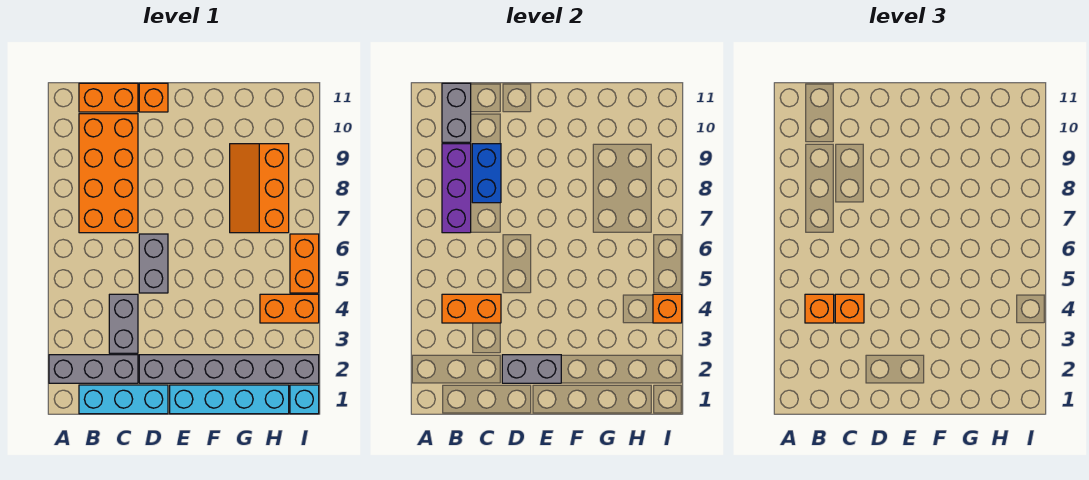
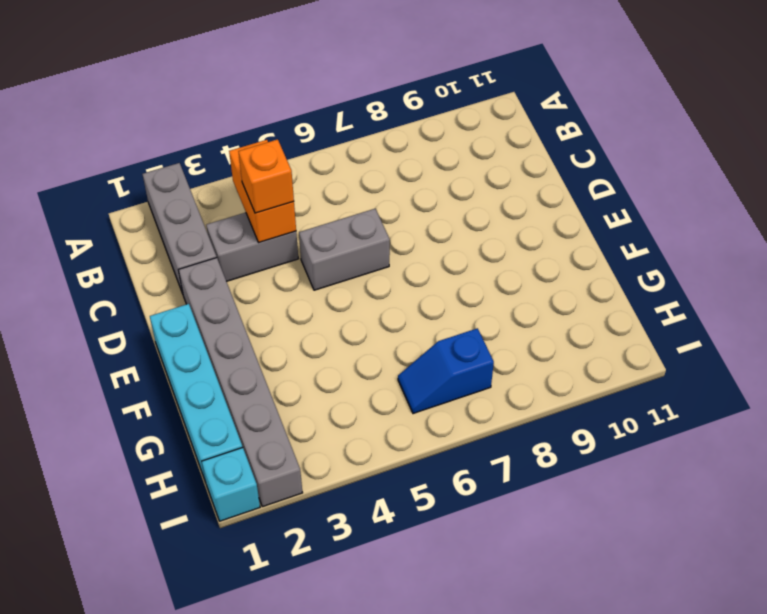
blue slope H6:H7 level 1 top 7 -> orange slope G7:H9 level 1 top H
none -> cyan brick B1:D1 level 1
none -> orange brick B7:C10 level 1
none -> orange brick B11:C11 level 1

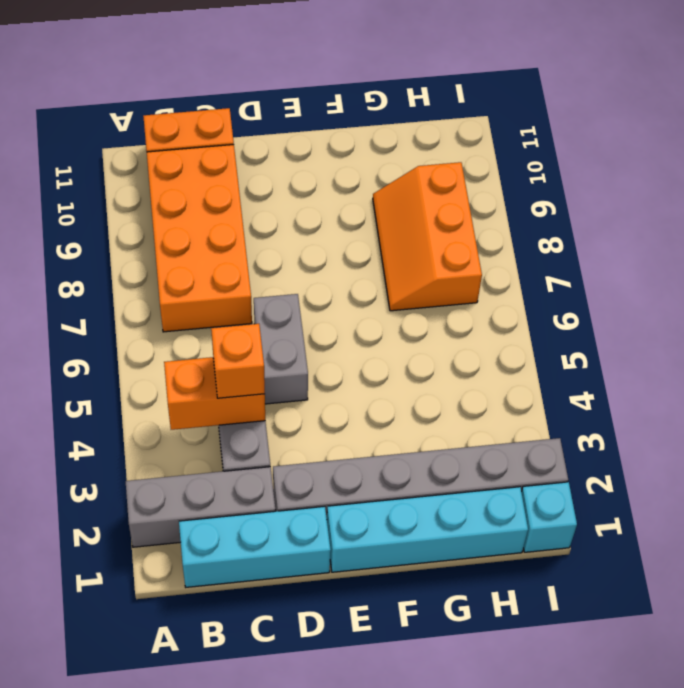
none -> orange brick D11 level 1
none -> orange brick H4:I4 level 1
none -> orange brick I5:I6 level 1

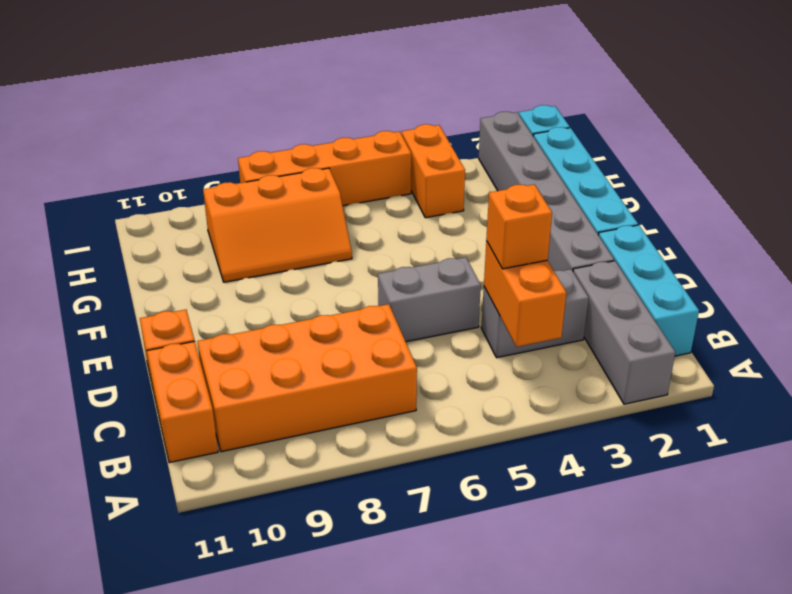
orange brick I5:I8 level 1 -> orange brick I5:I6 level 1
none -> purple brick B7:B9 level 2
none -> grey brick B10:B11 level 2
none -> blue brick C8:C9 level 2

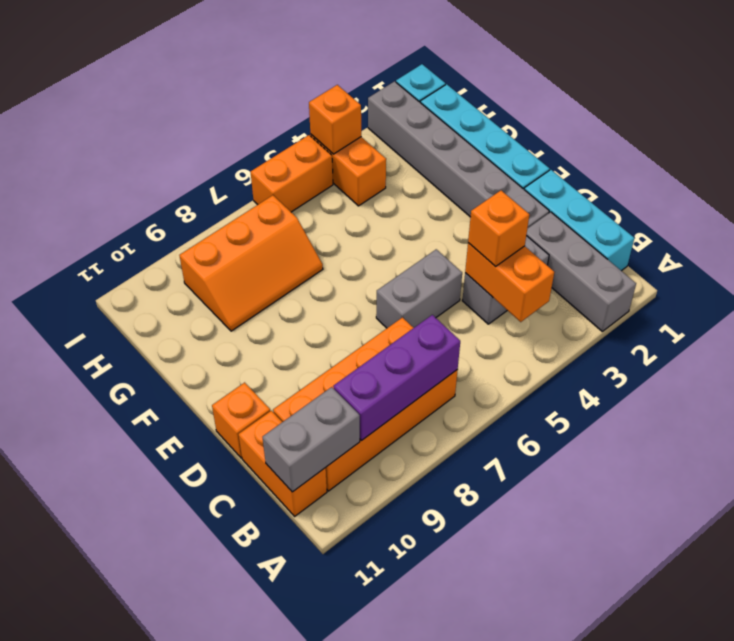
none -> blue brick C8:C9 level 2
none -> grey brick D2:E2 level 2
none -> orange brick B4 level 3

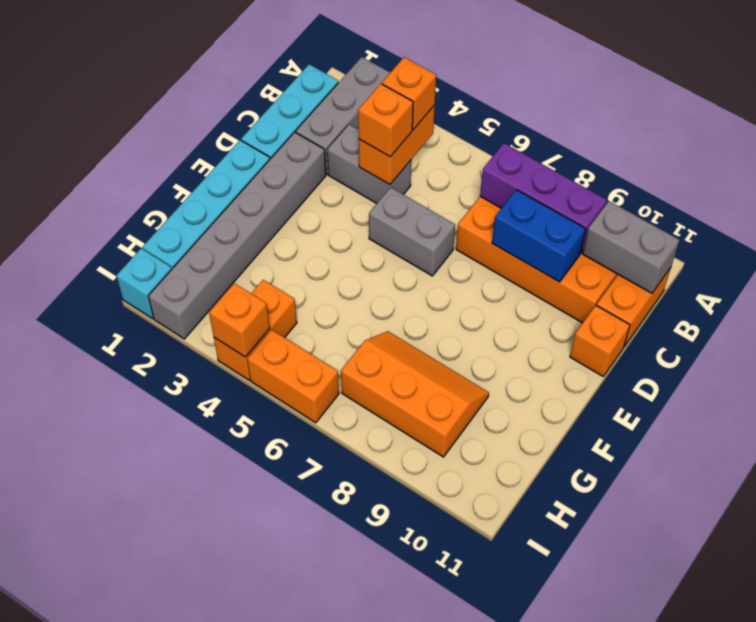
none -> grey brick D2:E2 level 2

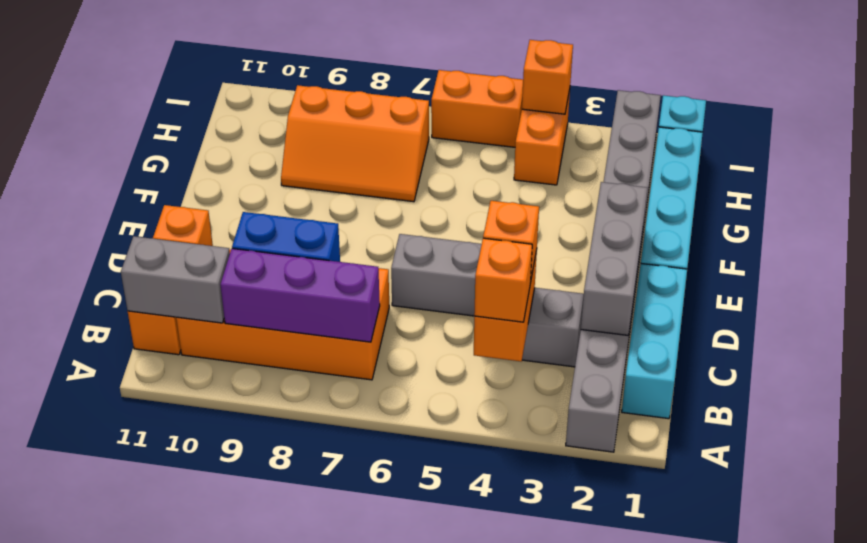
grey brick C2:E2 level 2 -> grey brick D2:E2 level 2

